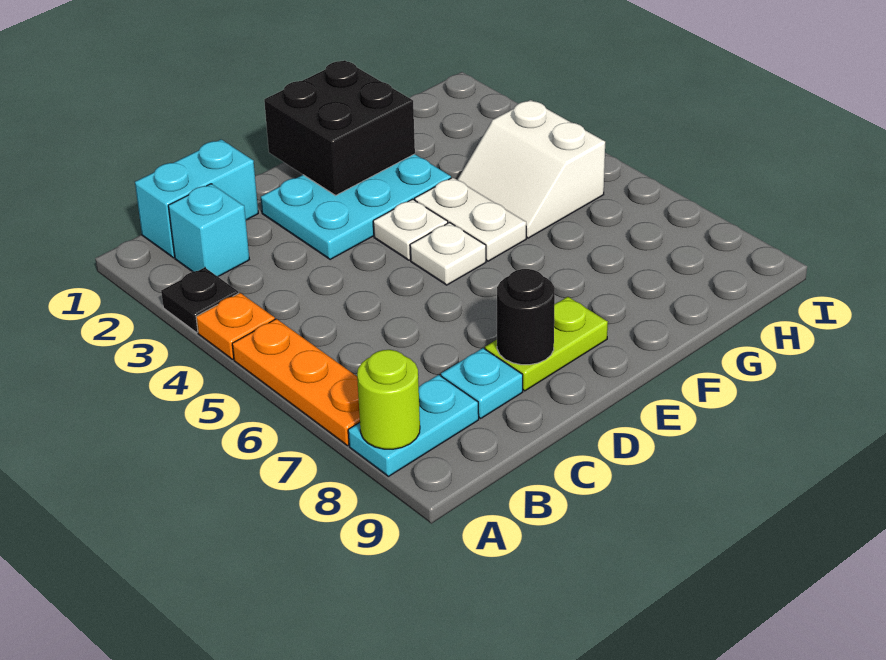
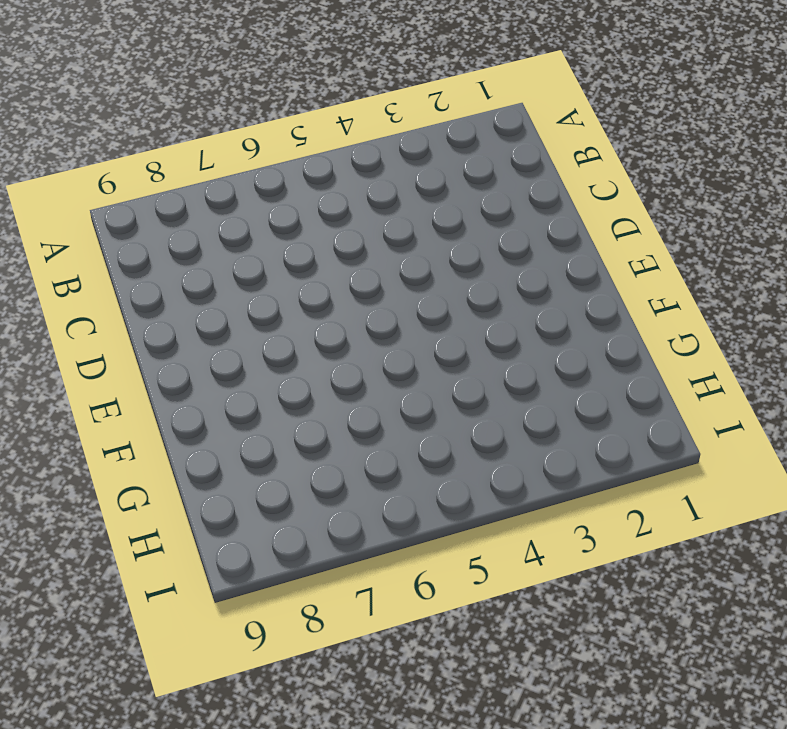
none -> black plate A3 level 1
none -> orange plate A4 level 1
none -> orange plate A5:A7 level 1

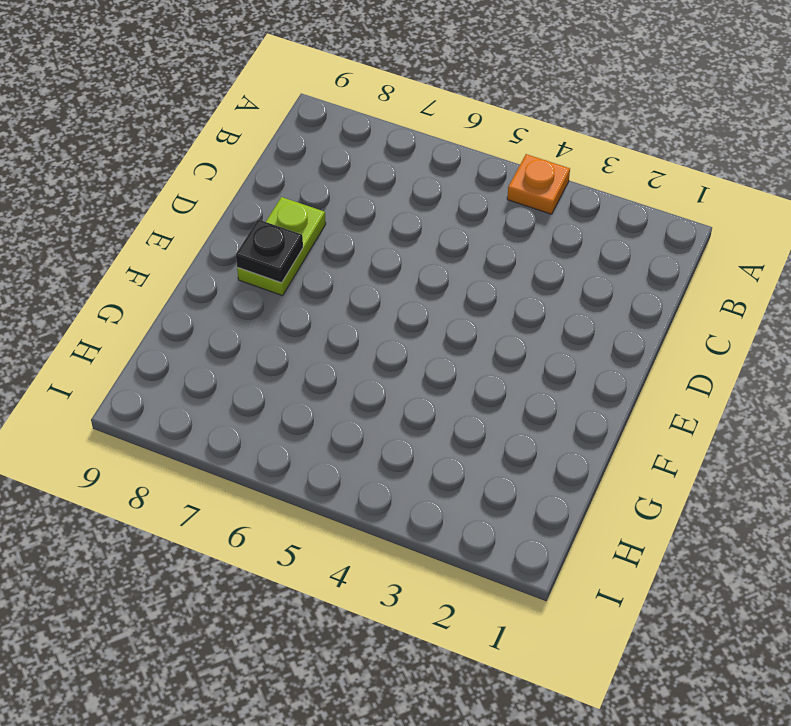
black plate E8 level 2 -> black plate A3 level 1
none -> orange plate A5:A7 level 1
none -> cyan plate A8:B8 level 1
none -> cyan brick B1:C1 level 1

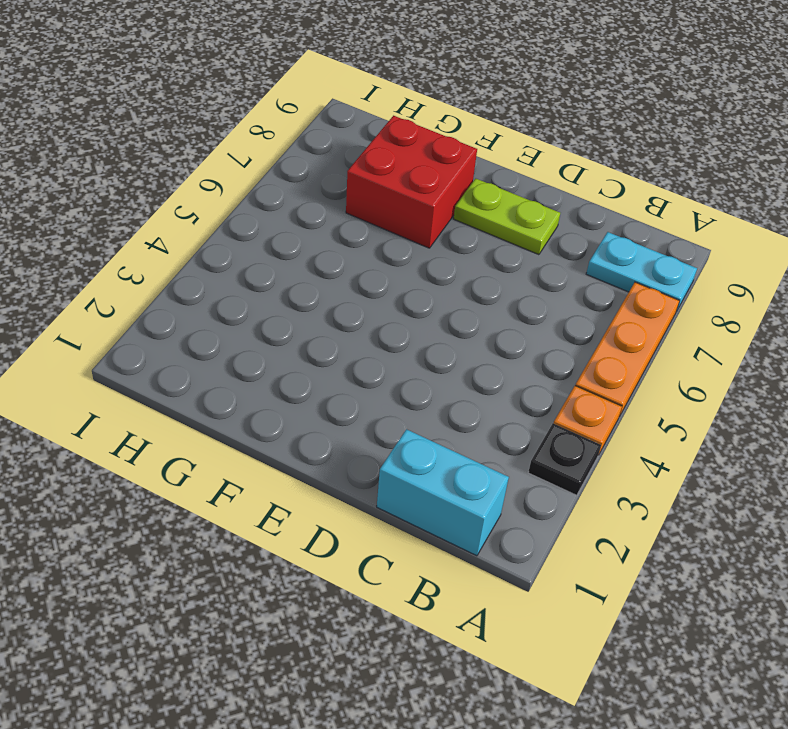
red brick F7:G8 level 1 -> none
none -> cyan brick B2 level 1
none -> cyan plate C8 level 1
none -> cyan plate D2:F3 level 1

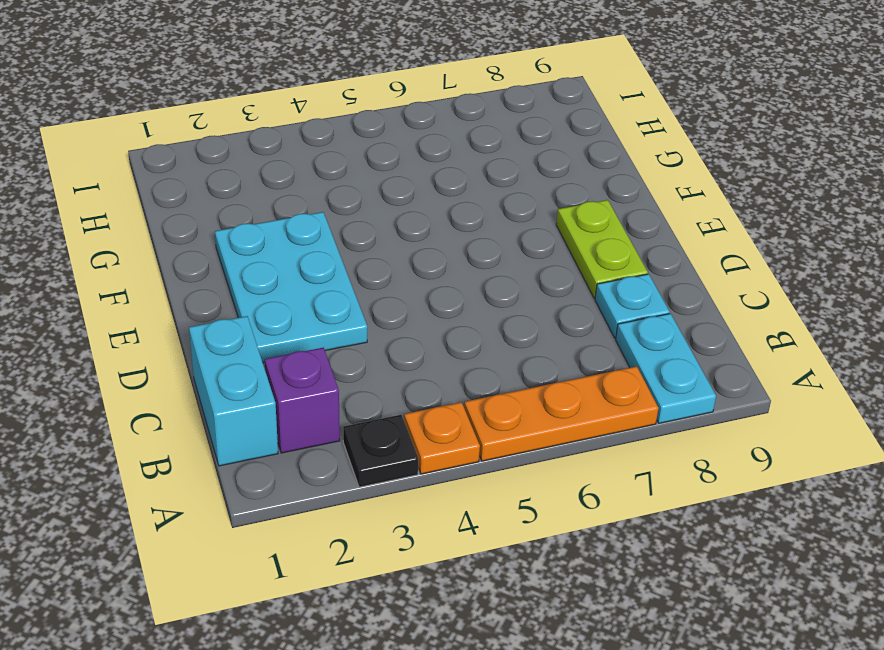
purple brick B2 level 1 -> cyan brick B2 level 1
none -> white plate E4 level 1
none -> white plate E5 level 1
none -> white plate F4:F5 level 1

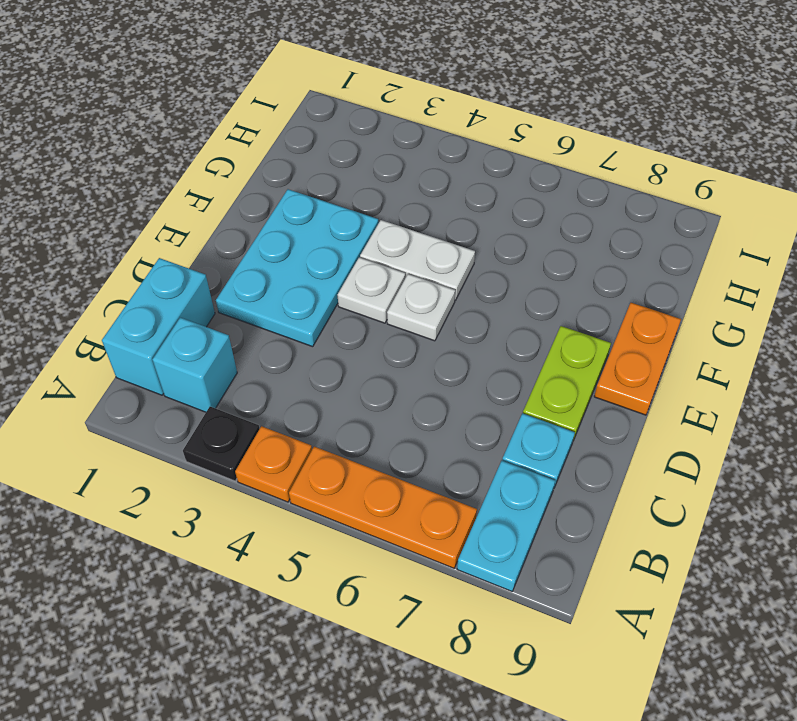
orange plate E9:F9 level 1 -> none
none -> white slope G4:H5 level 1 top H
none -> lime round brick A8 level 2
none -> black round brick D8 level 2

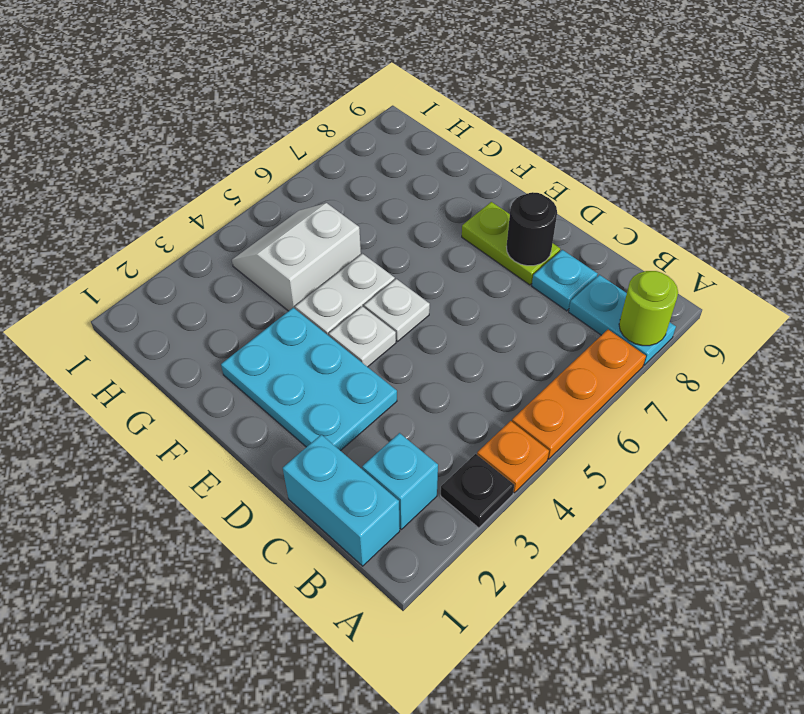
white slope G4:H5 level 1 top G -> white slope G4:H5 level 1 top H
none -> black brick E1:F2 level 2

